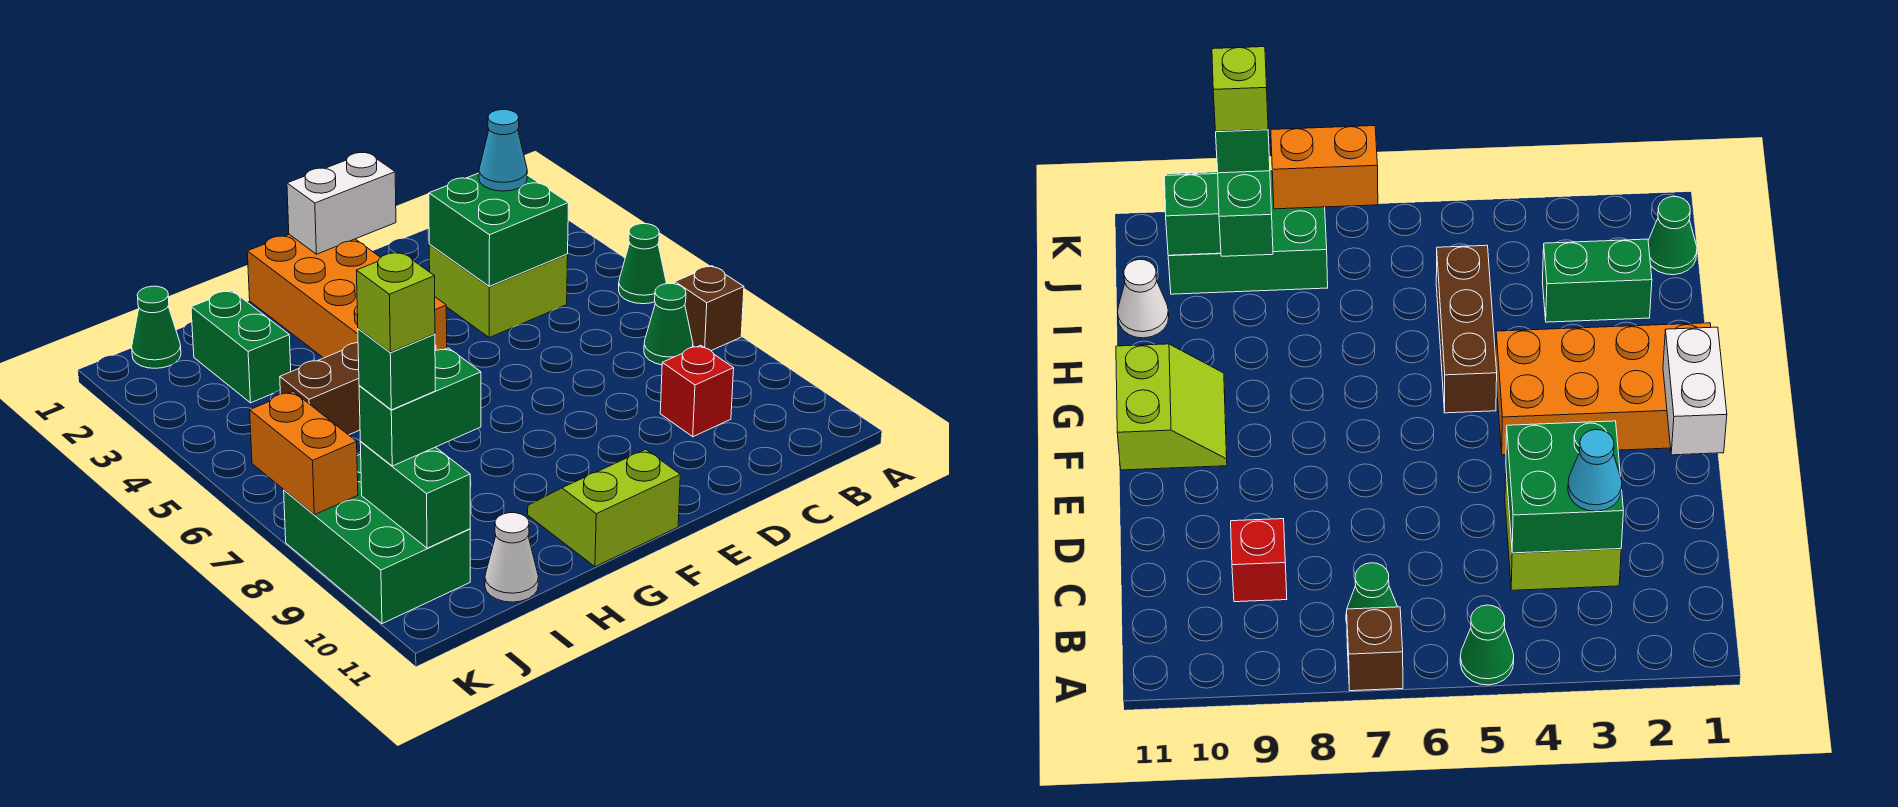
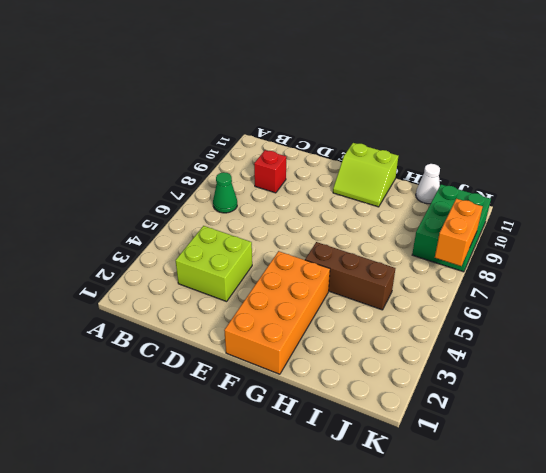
none -> green cone A5 level 1
none -> brown brick A7 level 1
none -> green brick I2:I3 level 1

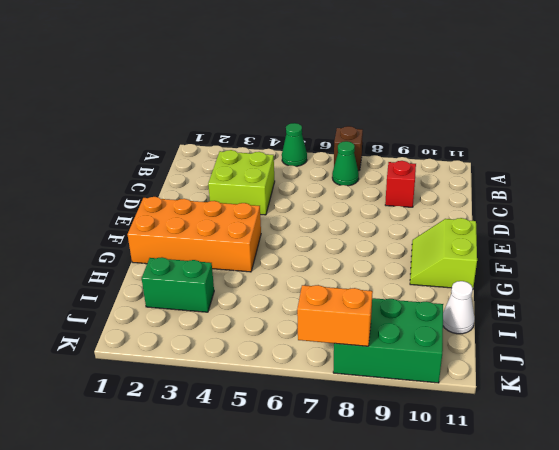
none -> brown brick G5:I5 level 1
none -> green cone J1 level 1
none -> green brick C3:D4 level 2

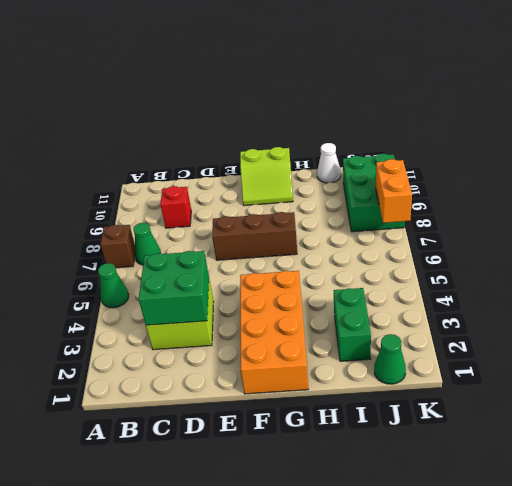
brown brick E7:G7 level 1 -> brown brick G5:I5 level 1
none -> white brick E1:F1 level 2
none -> green brick J9:J10 level 2
none -> cyan cone C3 level 3

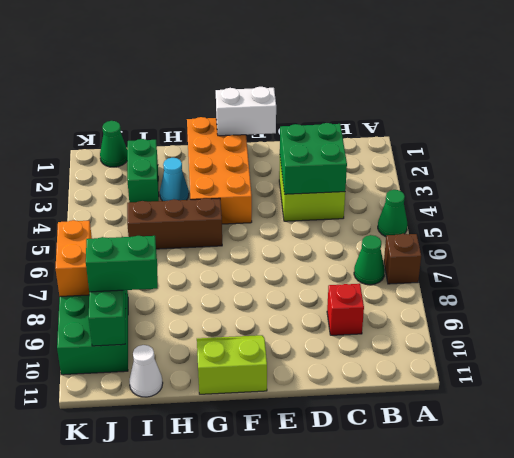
cyan cone H3 level 1 -> cyan cone C3 level 3
none -> green brick J9 level 4
none -> lime brick J9 level 5

